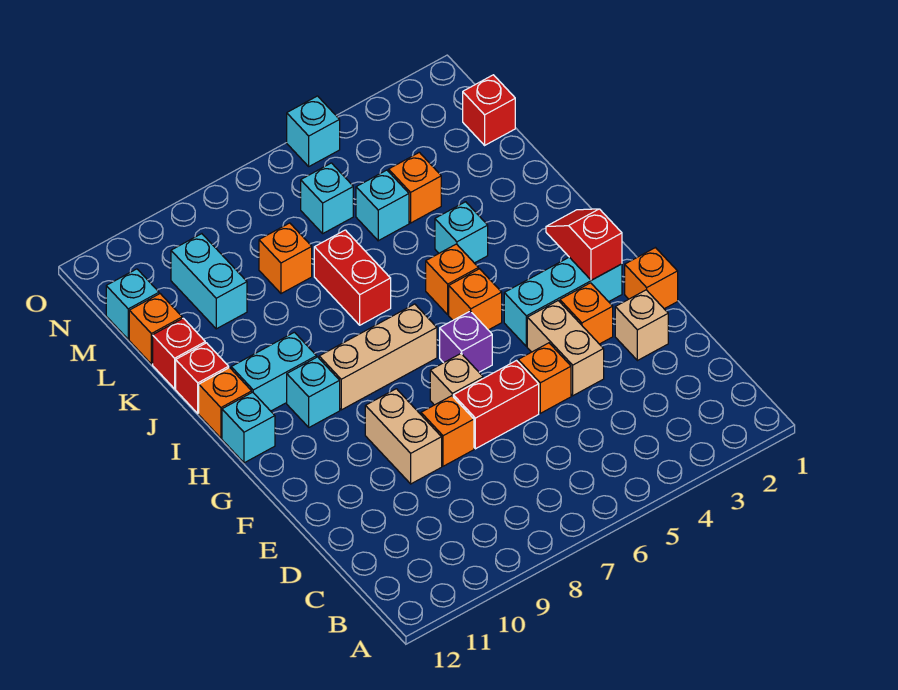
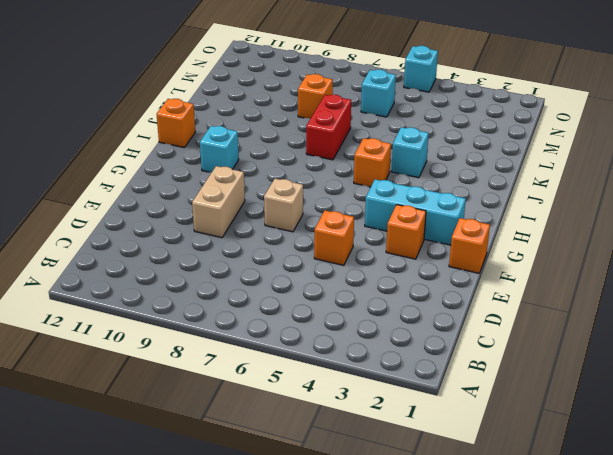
none -> tan brick E2 level 1
none -> tan brick E4:F4 level 1
none -> red brick E6:E7 level 1
none -> orange brick E8 level 1

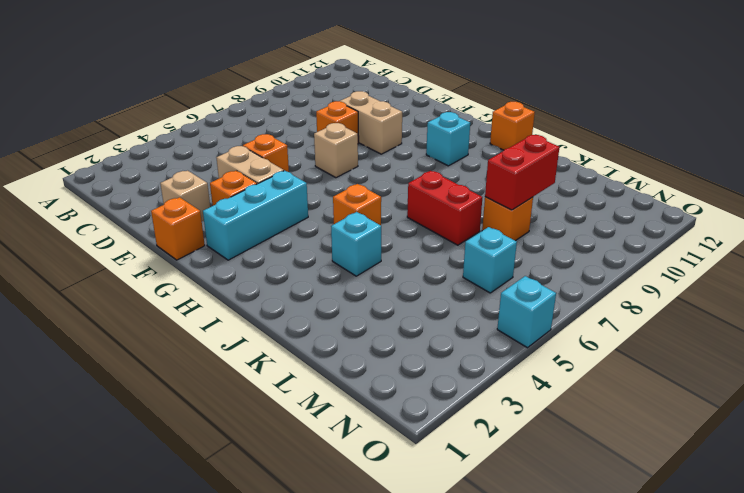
red brick L8:L9 level 2 -> red brick E6:E7 level 1
none -> purple brick G6 level 1
none -> orange brick H5 level 1
none -> tan brick H7:H9 level 1
none -> cyan brick H12 level 1

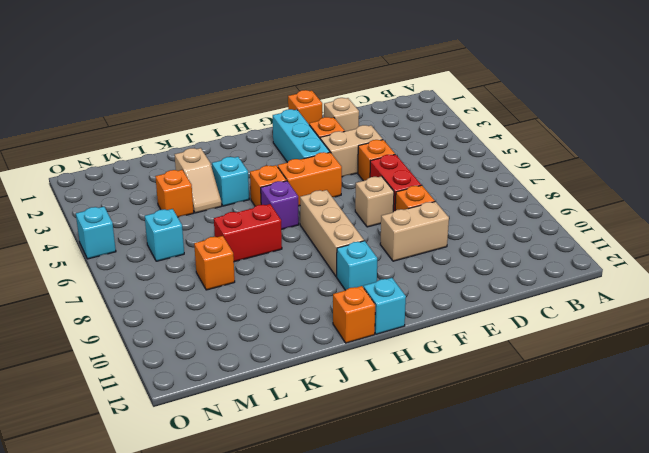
orange brick G5:H5 level 1 -> orange brick H5 level 1
purple brick I6 level 1 -> purple brick G6 level 1
tan slope K3:K4 level 1 top 3 -> none
none -> cyan brick I10:I11 level 1
none -> red brick J12 level 1
none -> red brick K12 level 1
none -> cyan brick L5 level 1

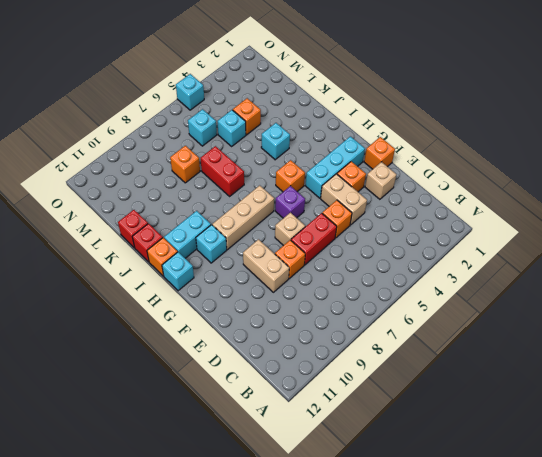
none -> orange brick I5 level 1
none -> cyan brick L10:M10 level 1
none -> orange brick L12 level 1
none -> red brick M1 level 1

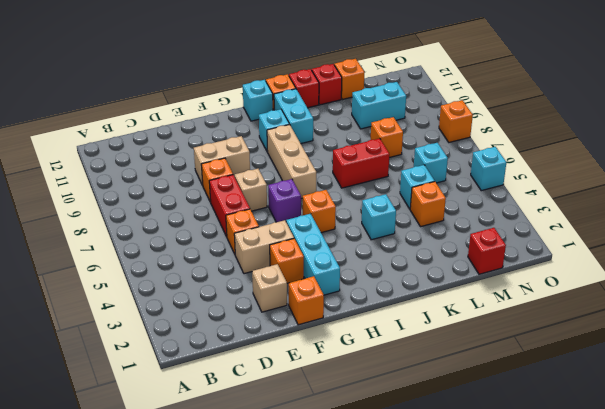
orange brick O8 level 1 -> orange brick I5 level 1
none -> cyan brick M12 level 1
none -> red slope G2:H2 level 2 top G

